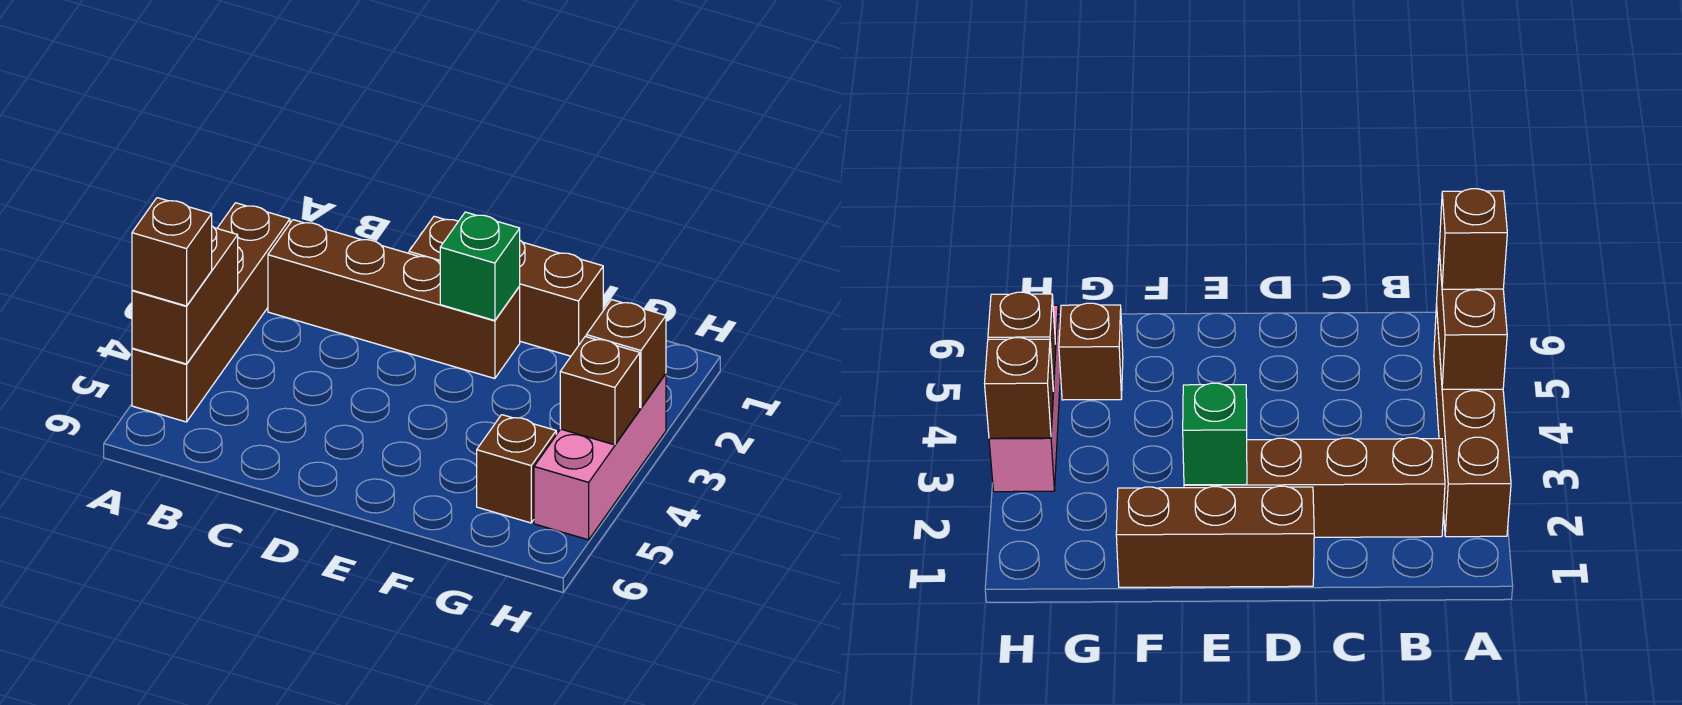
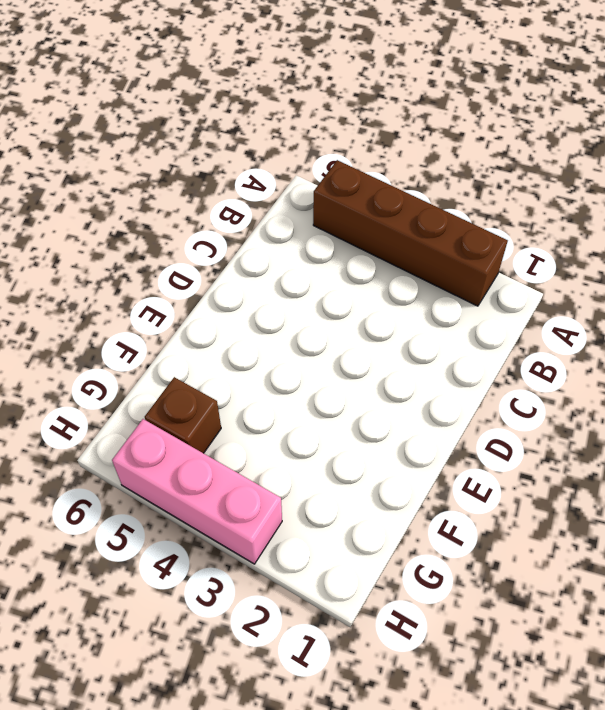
none -> brown brick B2:E2 level 1
none -> brown brick D1:F1 level 1

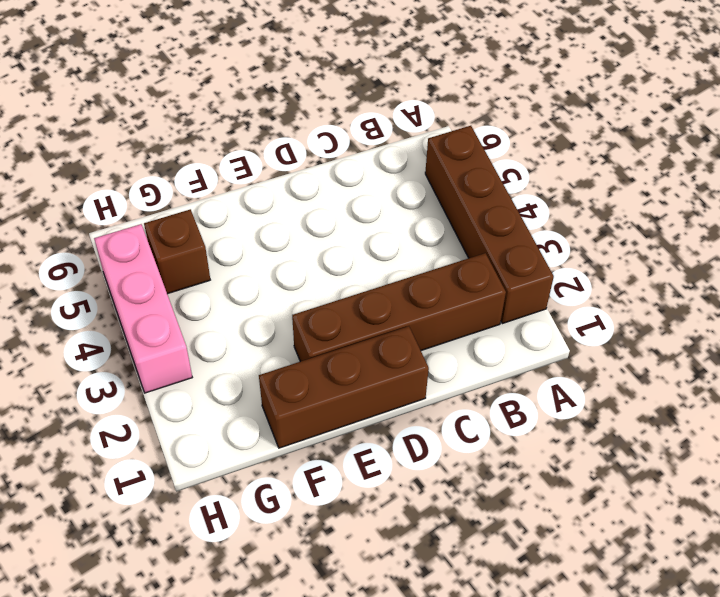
none -> brown brick A4:A5 level 2
none -> green brick E2 level 2

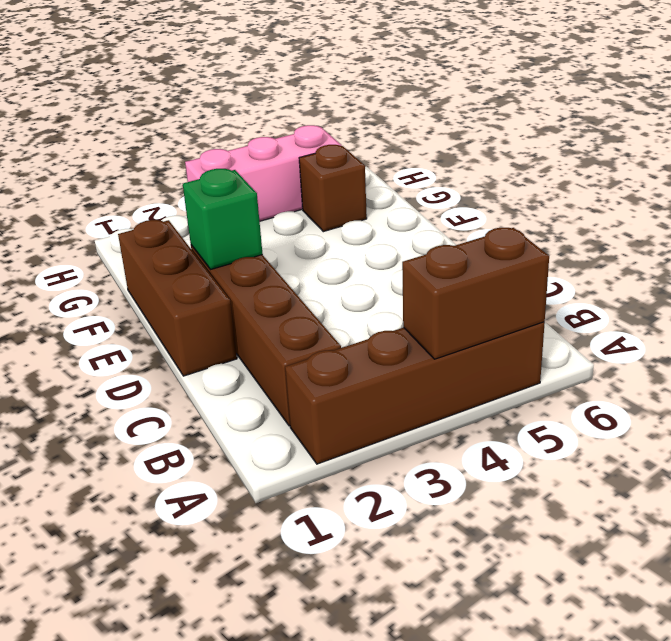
none -> brown brick H3 level 2
none -> brown brick H4 level 2

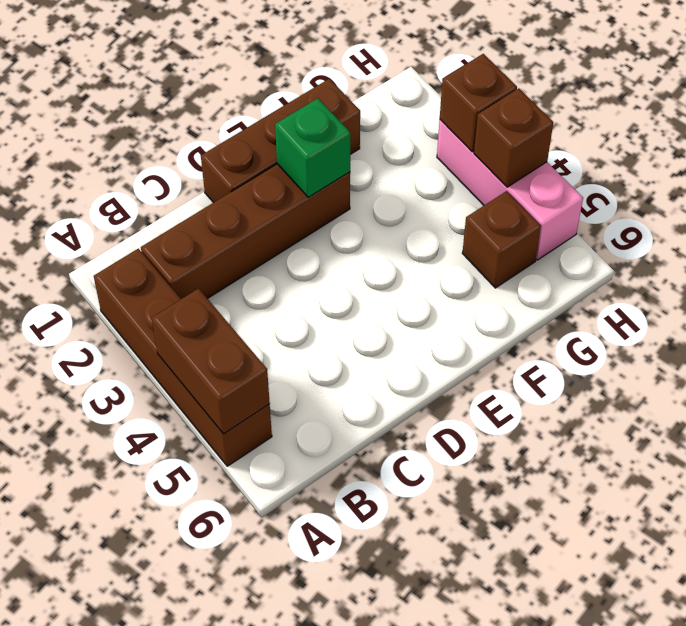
none -> brown brick A5 level 3

